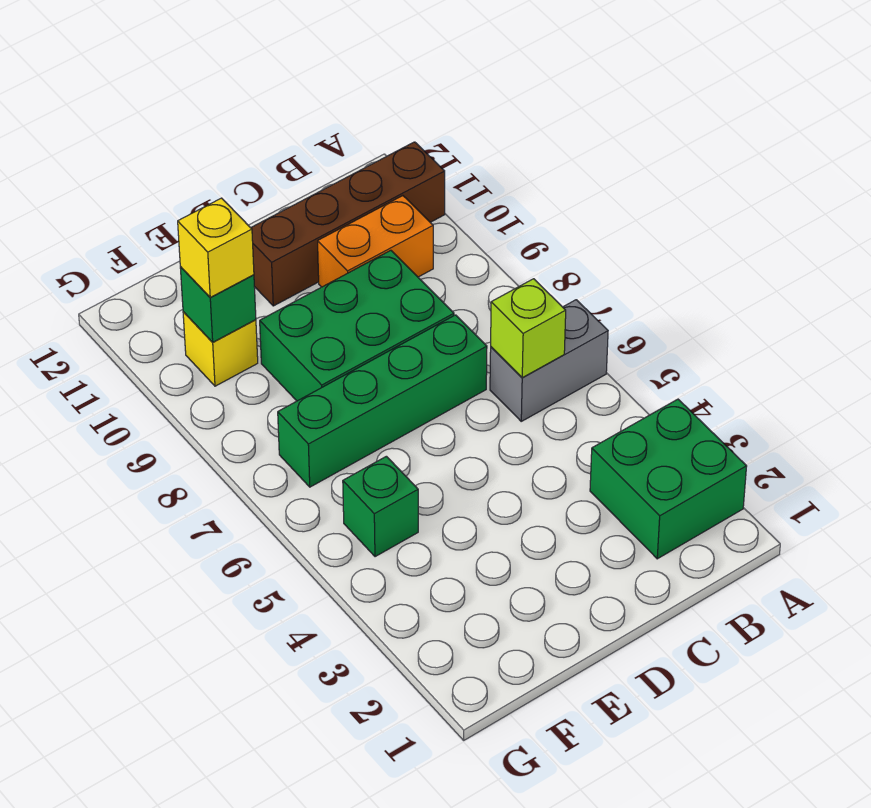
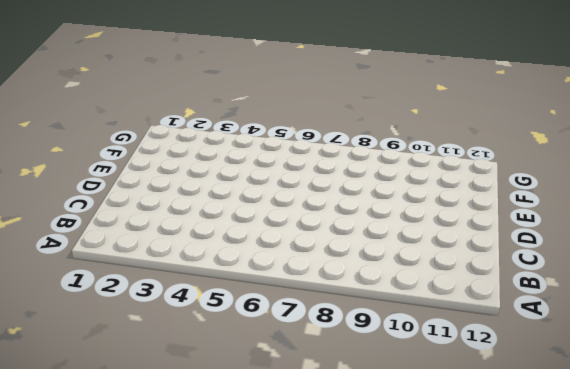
none -> green brick A2:B3 level 1
none -> grey brick A6:B6 level 1

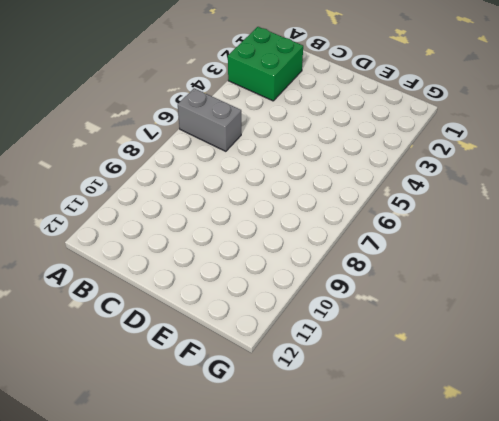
none -> brown brick A11:D11 level 1
none -> orange brick B10:C10 level 1

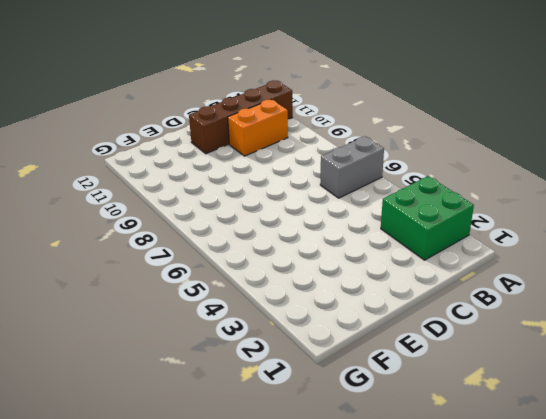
none -> green brick C7:F7 level 1
none -> green brick C8:E9 level 1

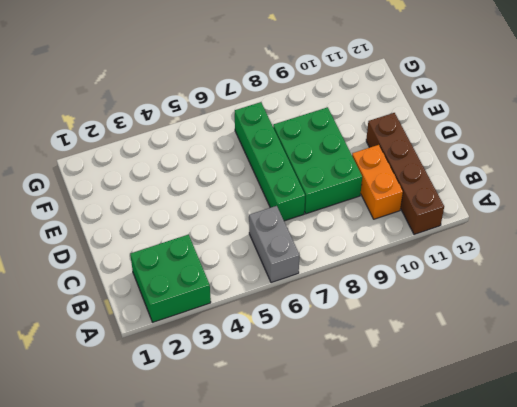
none -> green brick F5 level 1
none -> yellow brick F10 level 1

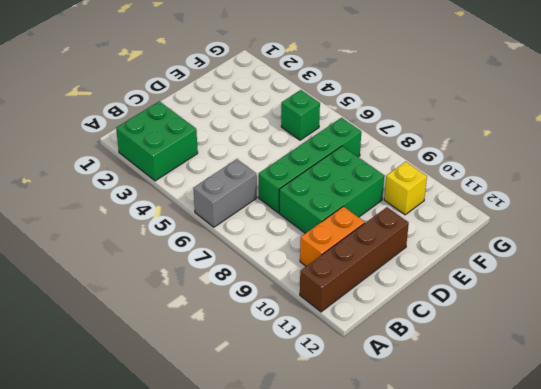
none -> lime brick B6 level 2
none -> green brick F10 level 2

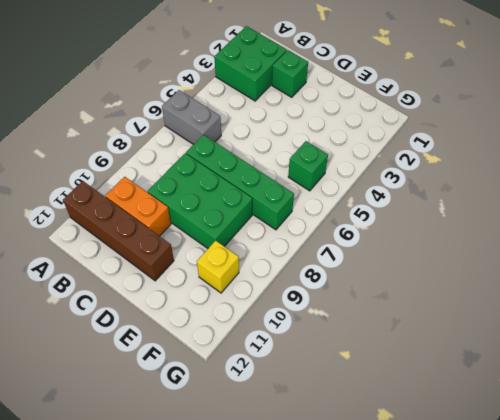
green brick C2 level 1 -> green brick F10 level 2
none -> lime brick B6 level 2
none -> yellow brick F10 level 3

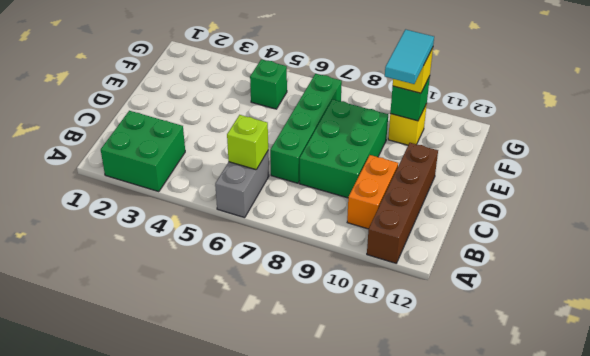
cyan tile E10:F10 level 4 -> none

